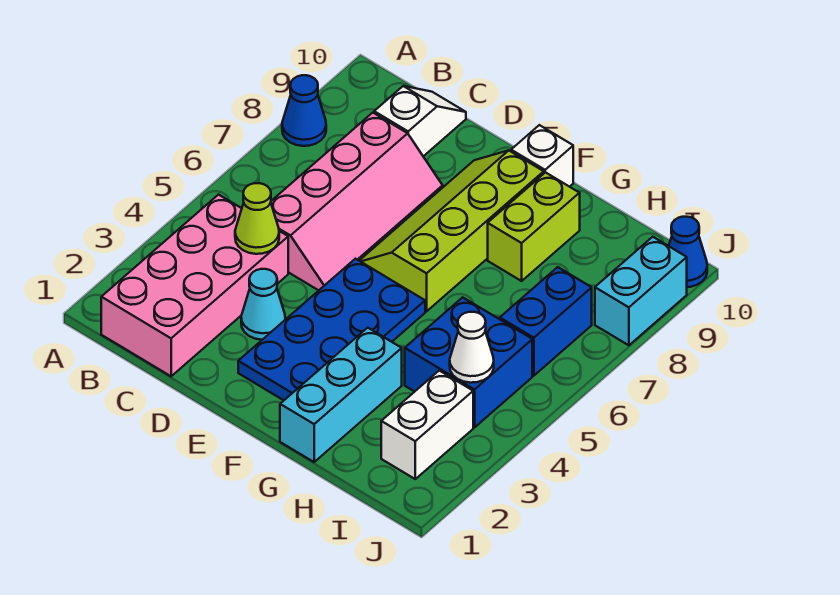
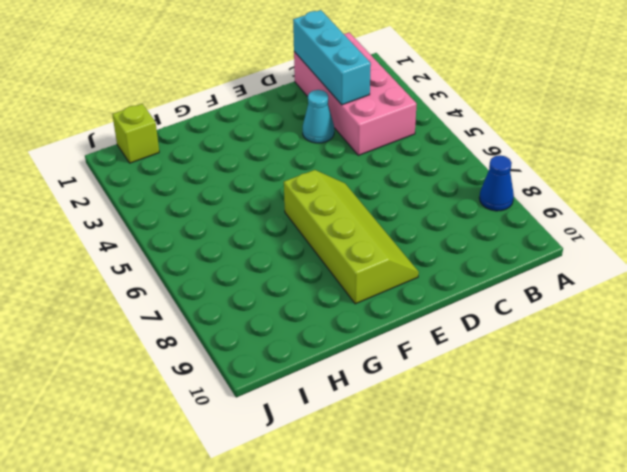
cyan brick C1:C3 level 2 -> cyan brick G1:G3 level 1
lime brick I1 level 1 -> none
none -> pink slope C5:D8 level 1 top C
none -> white slope C9:C10 level 1 top 9
none -> blue plate E2:F5 level 1

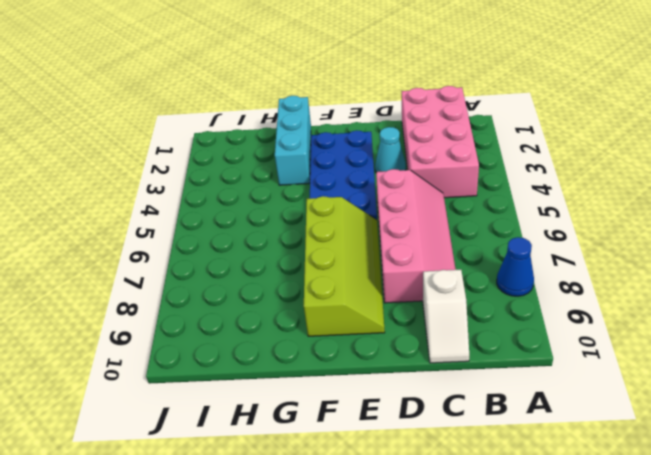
pink slope C5:D8 level 1 top D -> pink slope C5:D8 level 1 top C
none -> white brick F10 level 1
none -> lime brick G8:G9 level 1
none -> blue brick H4:I5 level 1

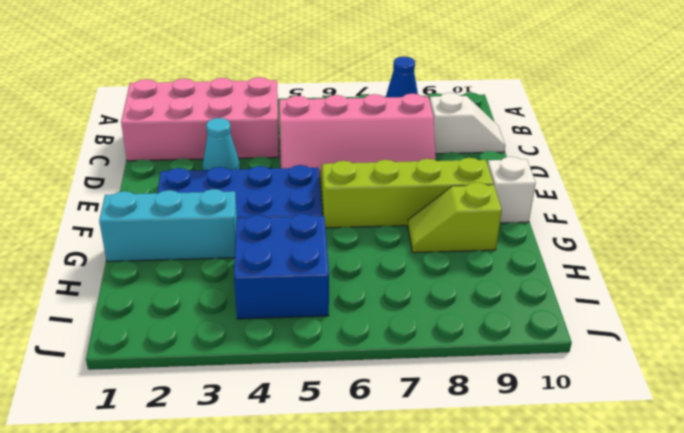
lime slope G8:G9 level 1 top 9 -> lime brick G8:G9 level 1
none -> white brick I2:I3 level 1
none -> blue brick I6:I7 level 1
none -> cyan brick J8:J9 level 1

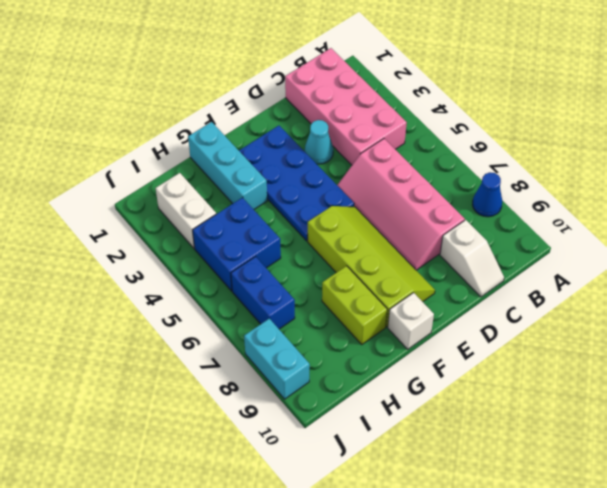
none -> blue cone J10 level 1
none -> lime cone C4 level 2
none -> white cone I4 level 2

